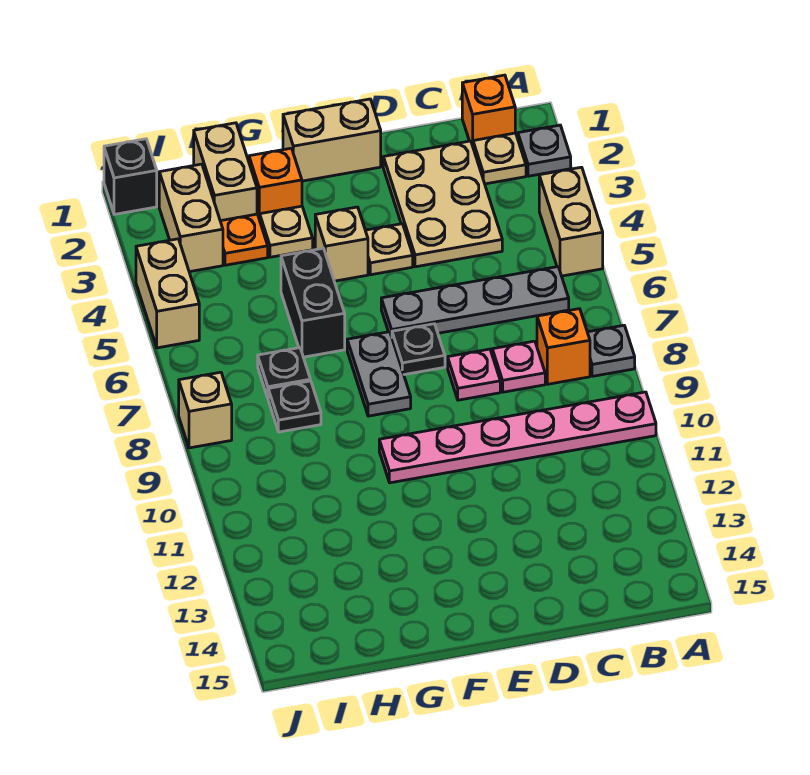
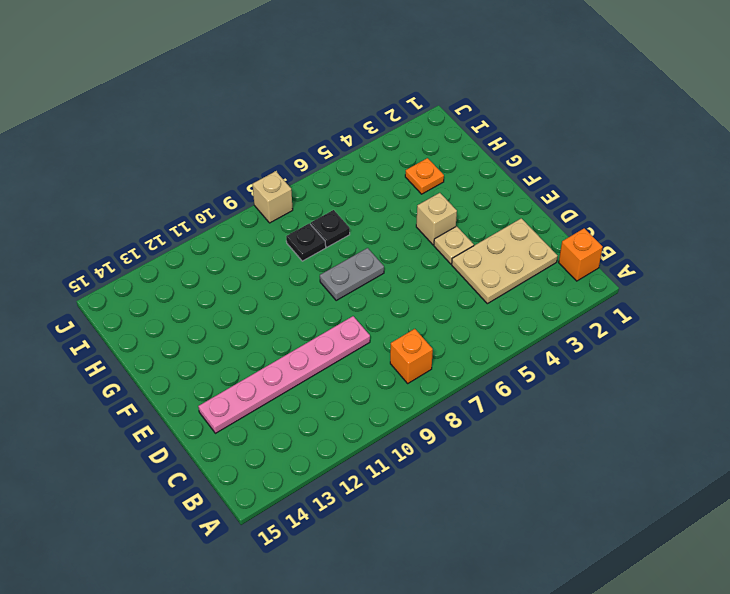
pink plate D9:D14 level 1 -> pink plate A10:F10 level 1
none -> grey plate A2 level 1
none -> tan brick A4:A5 level 1
none -> grey plate A8 level 1

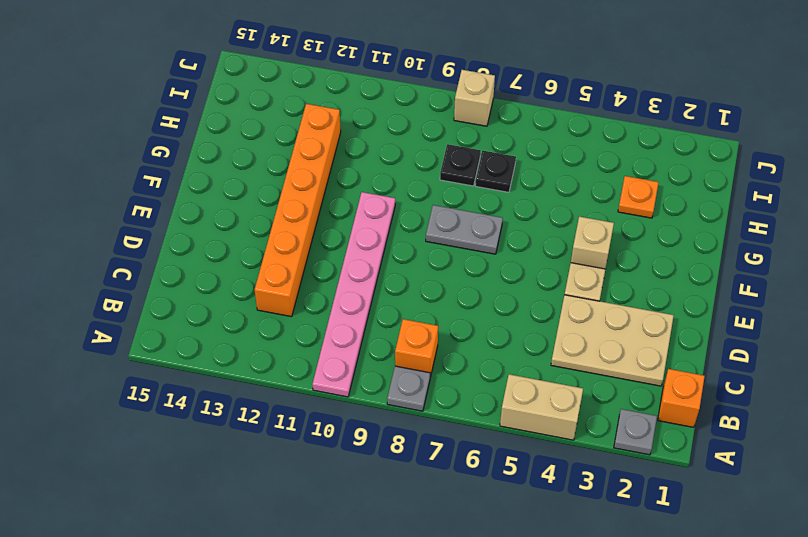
orange brick C12:H12 level 1 -> none
none -> tan plate B2 level 1
none -> grey plate B6:E6 level 1
none -> pink plate C8 level 1

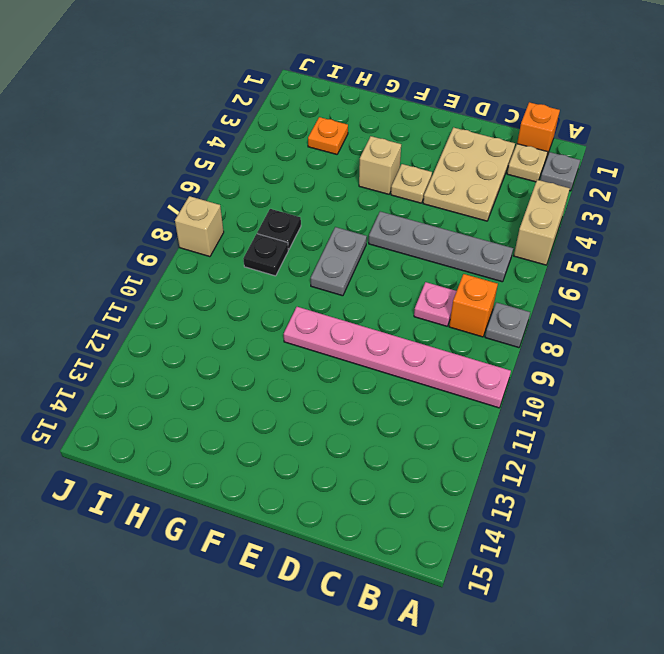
none -> pink plate D8 level 1
none -> tan brick E1:F1 level 1
none -> black plate E7 level 1

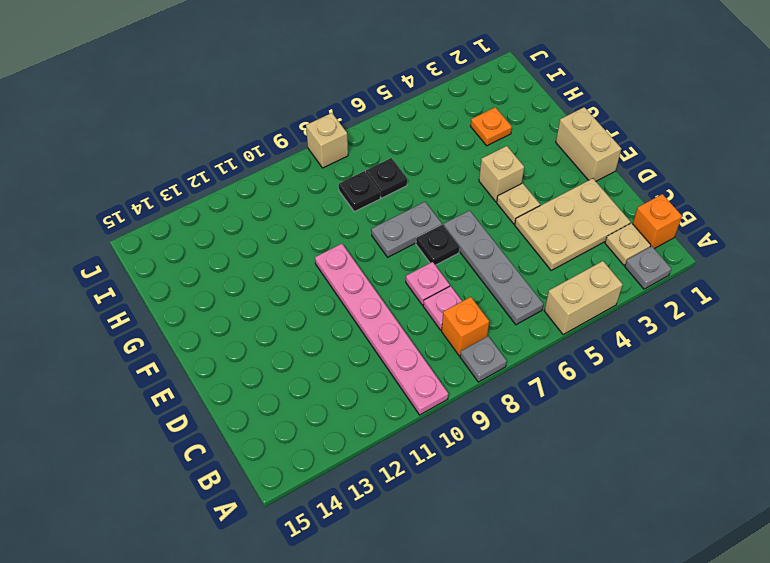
none -> orange brick G2 level 1
none -> tan plate G3 level 1
none -> black brick G5:G6 level 1

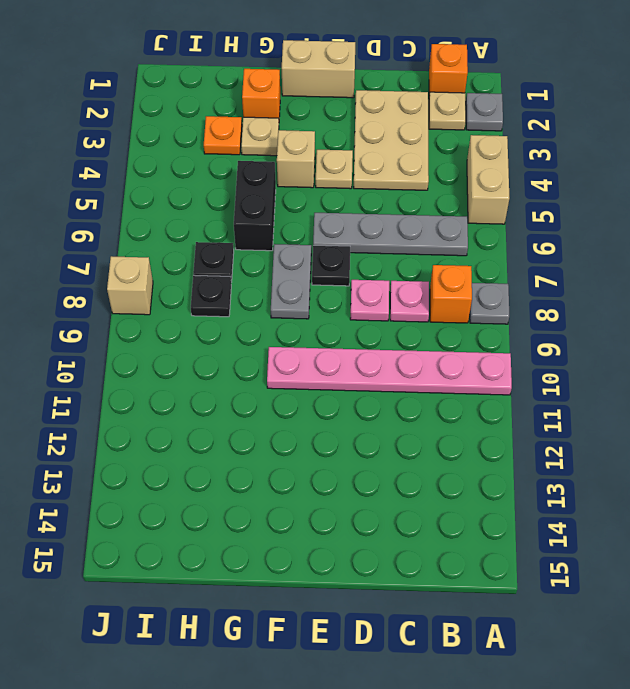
none -> tan brick H1:H2 level 1
none -> tan brick I2:I3 level 1
none -> black brick J1 level 1

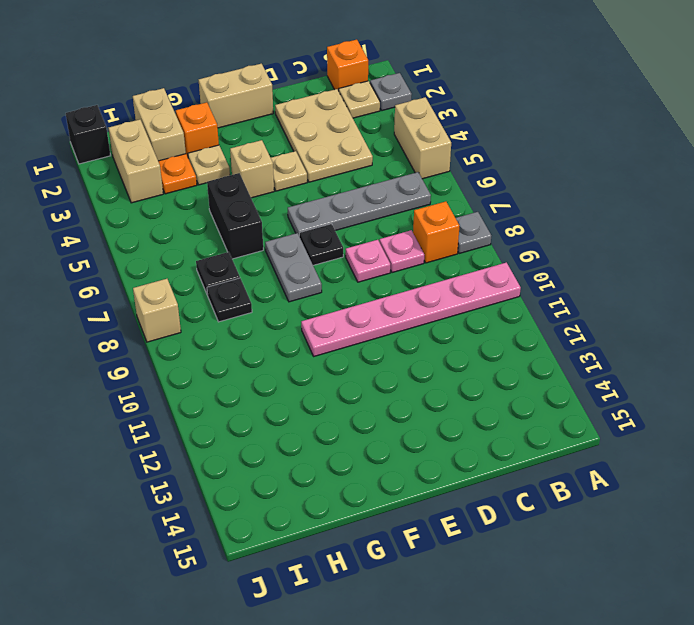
none -> tan brick J4:J5 level 1

